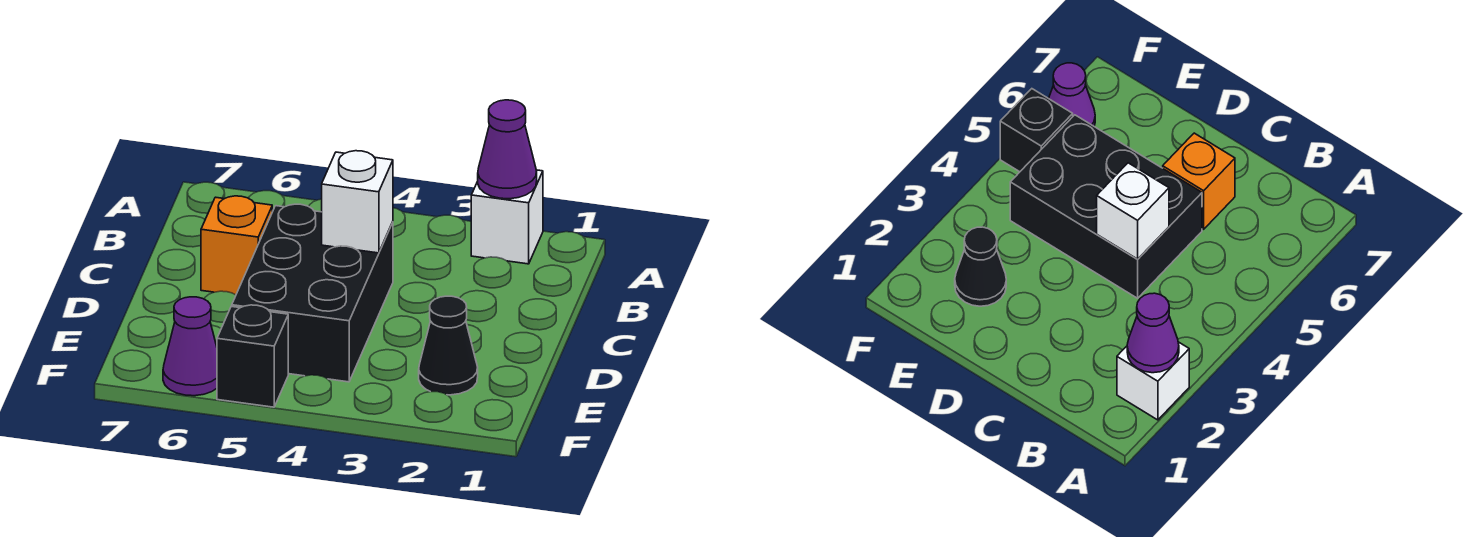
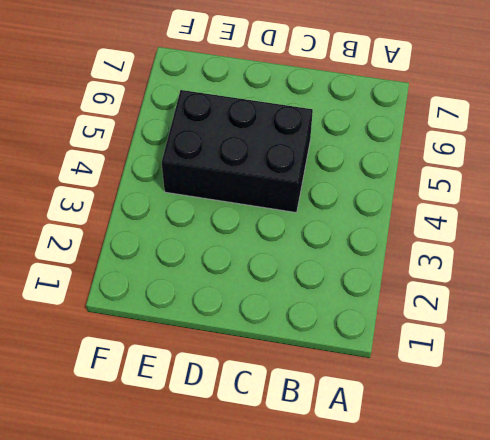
none -> white brick A2 level 1
none -> orange brick C6 level 1

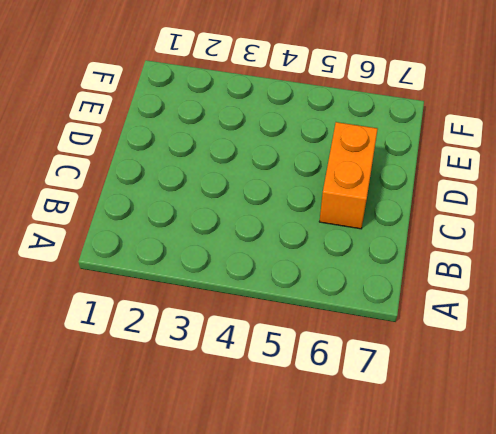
orange brick C6:D6 level 1 -> orange brick C6 level 1
none -> white brick A2 level 1
none -> black brick C4:E5 level 1

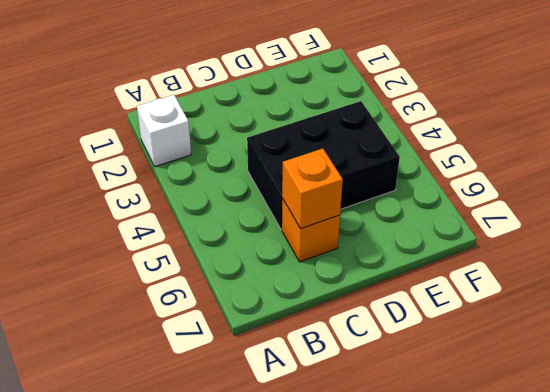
orange brick C6 level 2 -> none
none -> black cone E2 level 1
none -> black brick F5 level 1

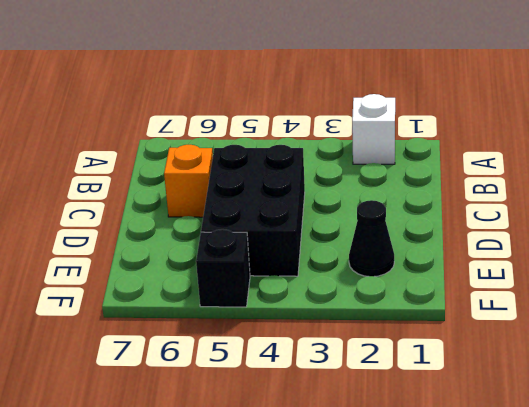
none -> purple cone F6 level 1
none -> purple cone A2 level 2

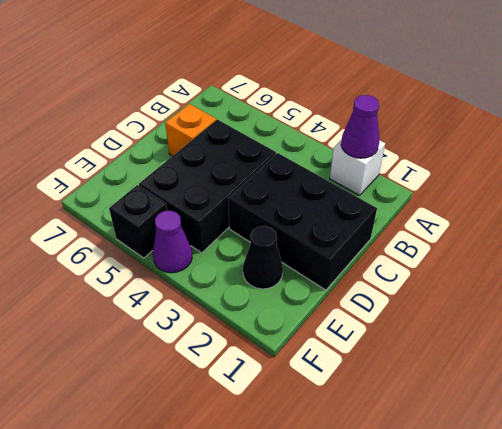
black brick C1:D3 level 1 -> none
purple cone F4 level 1 -> purple cone F6 level 1
none -> white brick C4 level 2

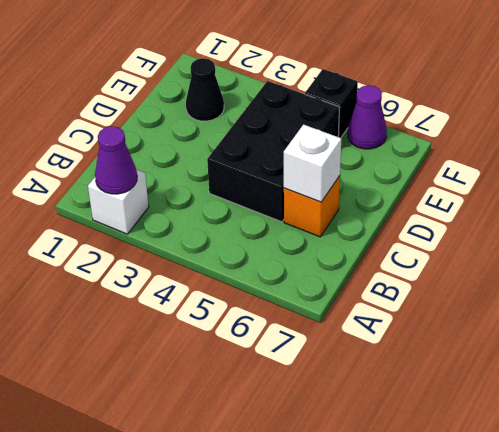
white brick C6 level 2 -> white brick C4 level 2

